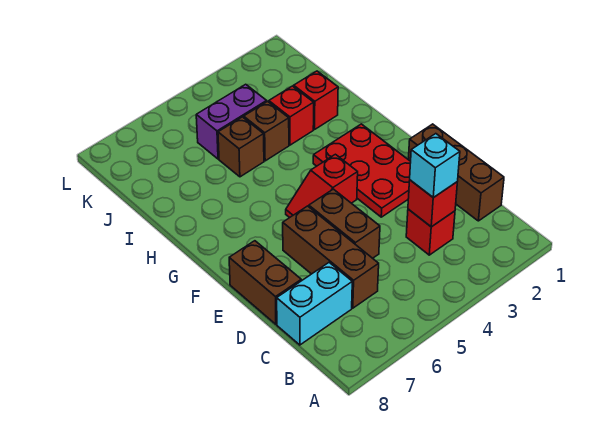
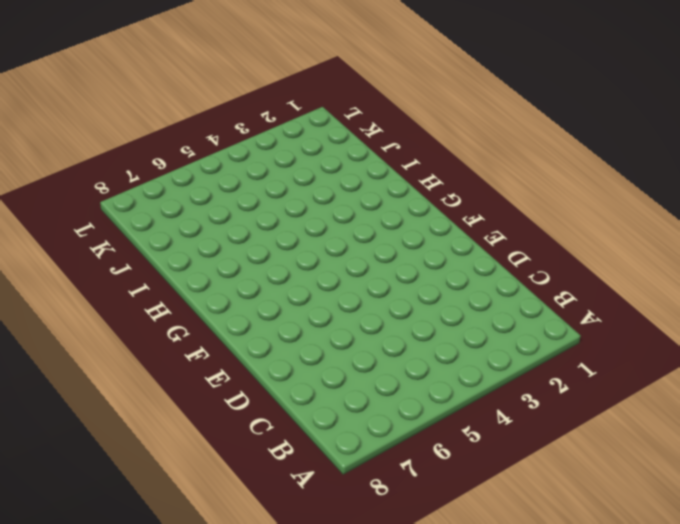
none -> brown brick C1:E1 level 1
none -> red brick C3 level 1
none -> brown brick C6:E6 level 1

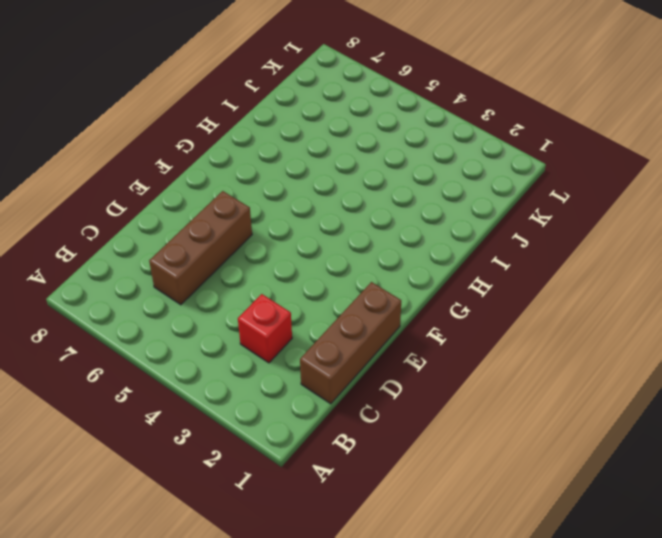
none -> cyan brick C7:C8 level 1
none -> brown brick D5:E5 level 1
none -> brown brick D8:E8 level 1

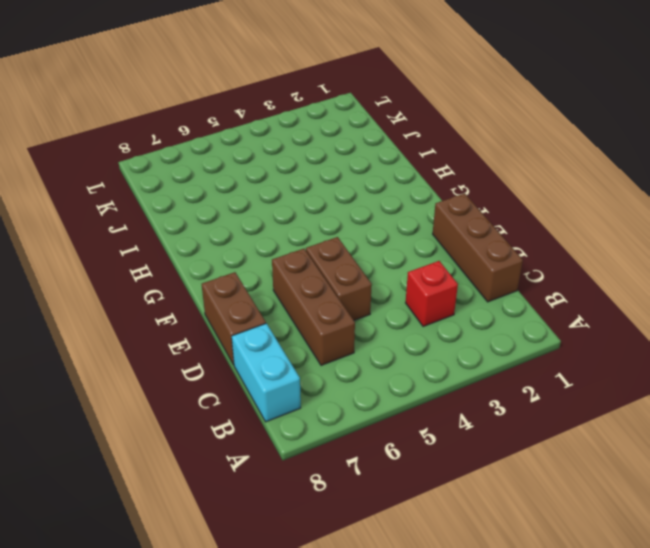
cyan brick B8:C8 level 1 -> cyan brick C7:C8 level 1
none -> red plate E2:G3 level 1
none -> red slope F4:F5 level 1 top 4
none -> red brick I2 level 1

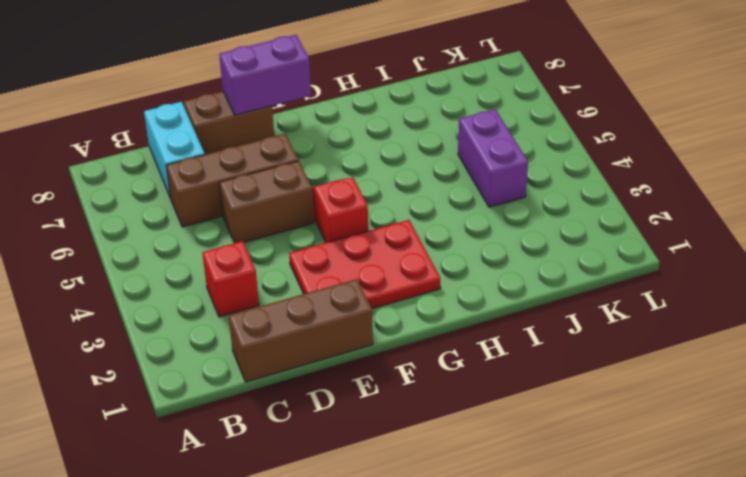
purple brick E8:F8 level 2 -> none
none -> red brick I2 level 1
none -> red brick I3 level 1
none -> brown brick I4 level 1

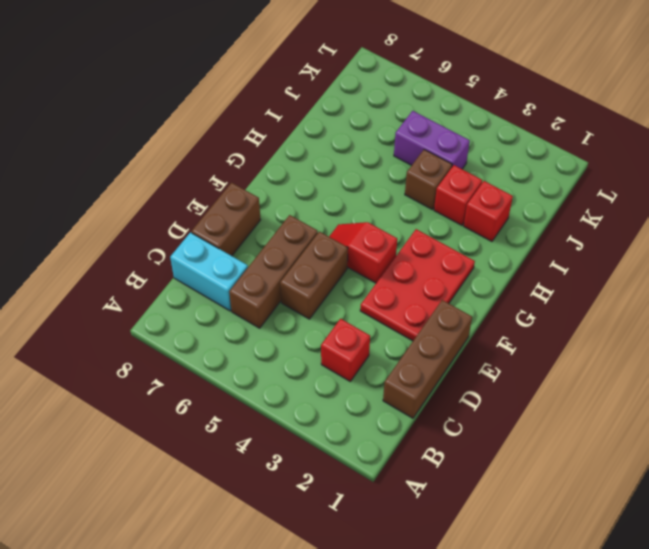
none -> brown brick I5 level 1
none -> red brick C3 level 2
none -> cyan brick C3 level 3

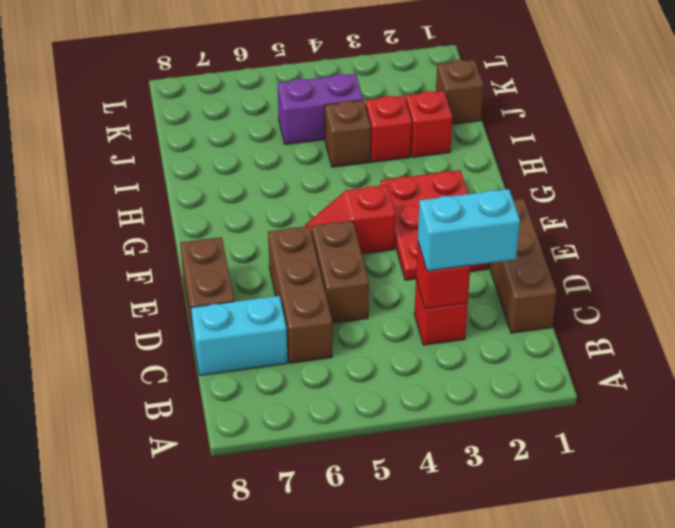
cyan brick C2:C3 level 3 -> cyan brick C3 level 3
brown brick J1 level 1 -> brown brick I5 level 1

